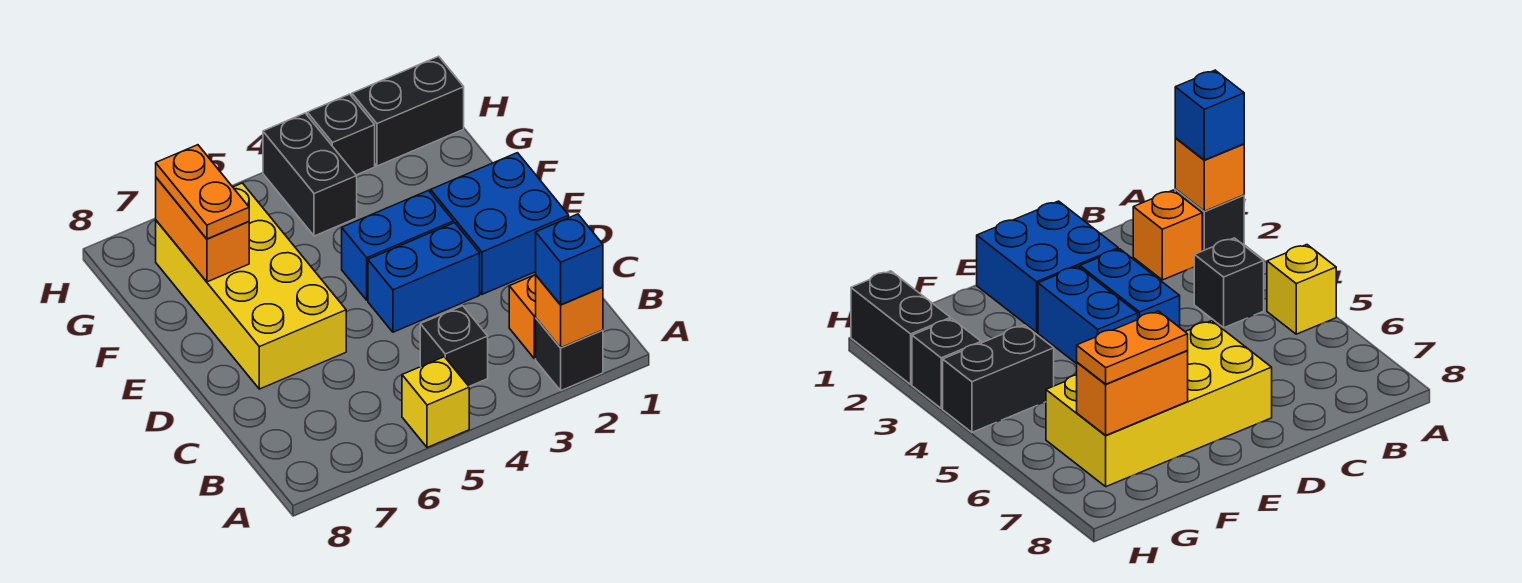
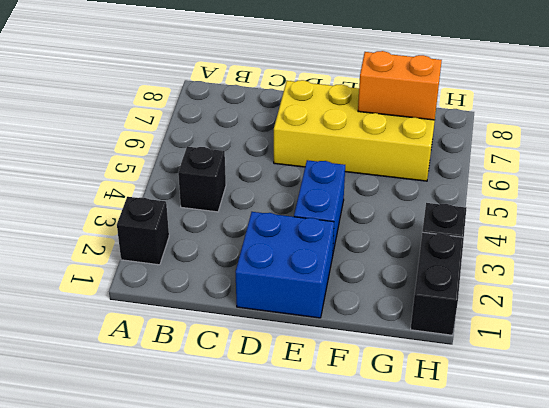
none -> yellow brick A5 level 1
none -> orange brick B2 level 1
none -> blue brick D3:D4 level 1

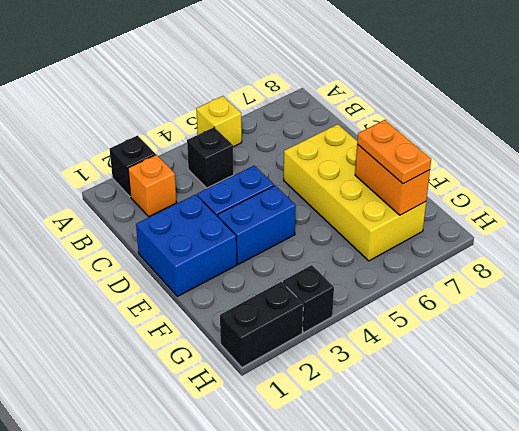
none -> black brick G4:H4 level 1
none -> orange brick A2 level 2
none -> blue brick A2 level 3

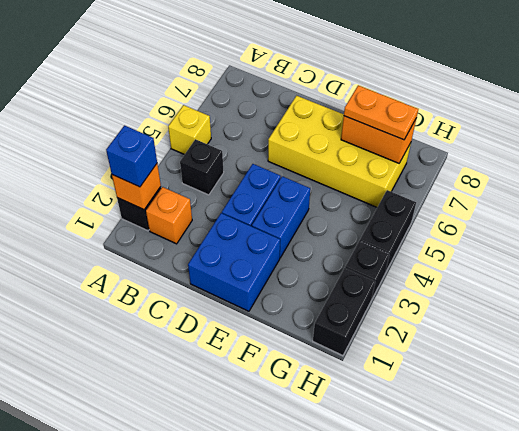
black brick H4:H5 level 1 -> black brick G4:H4 level 1

